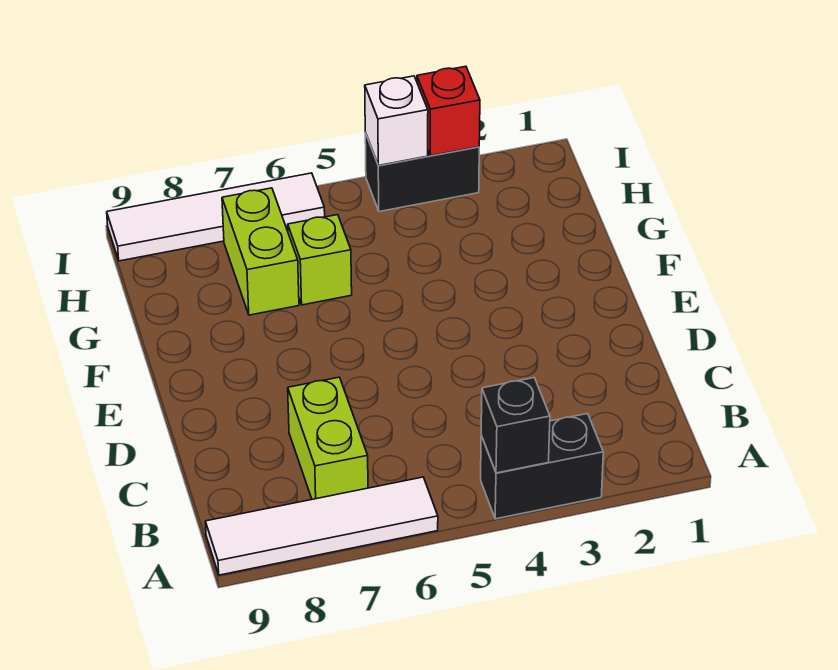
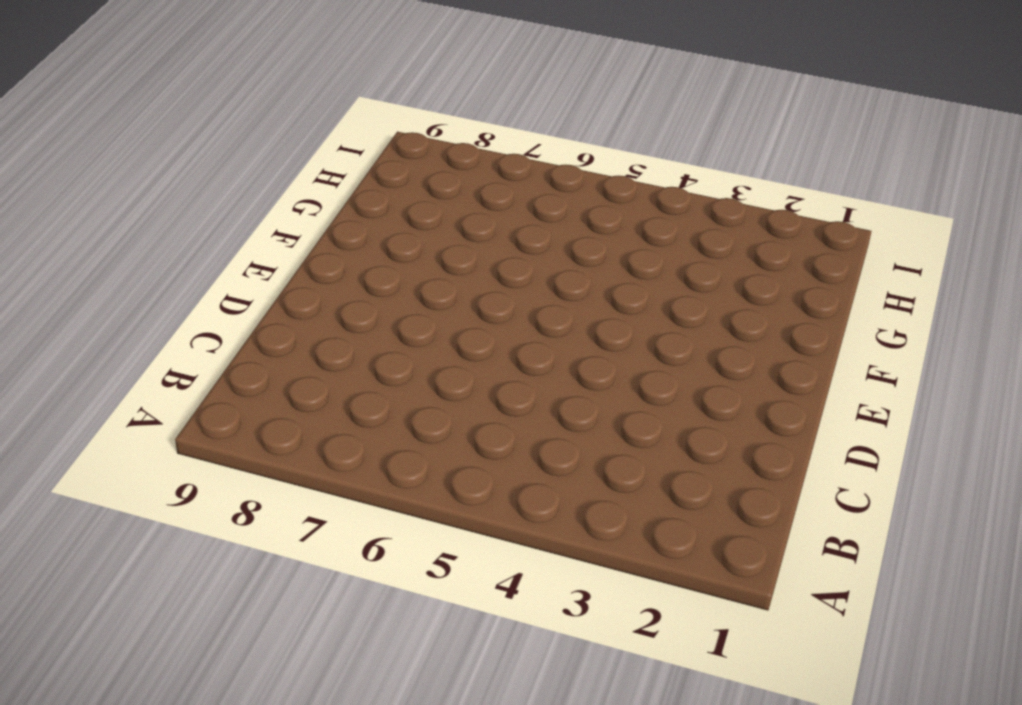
none -> black brick A3:A4 level 1
none -> white tile A6:A9 level 1

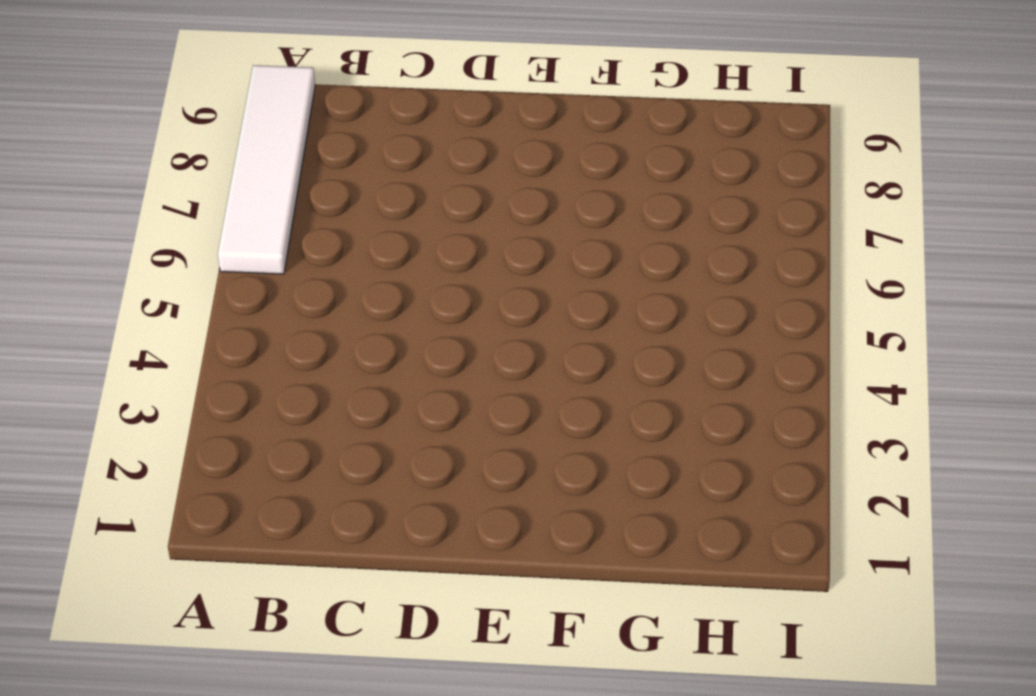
none -> black brick A3:A4 level 1
none -> lime brick B7:C7 level 1

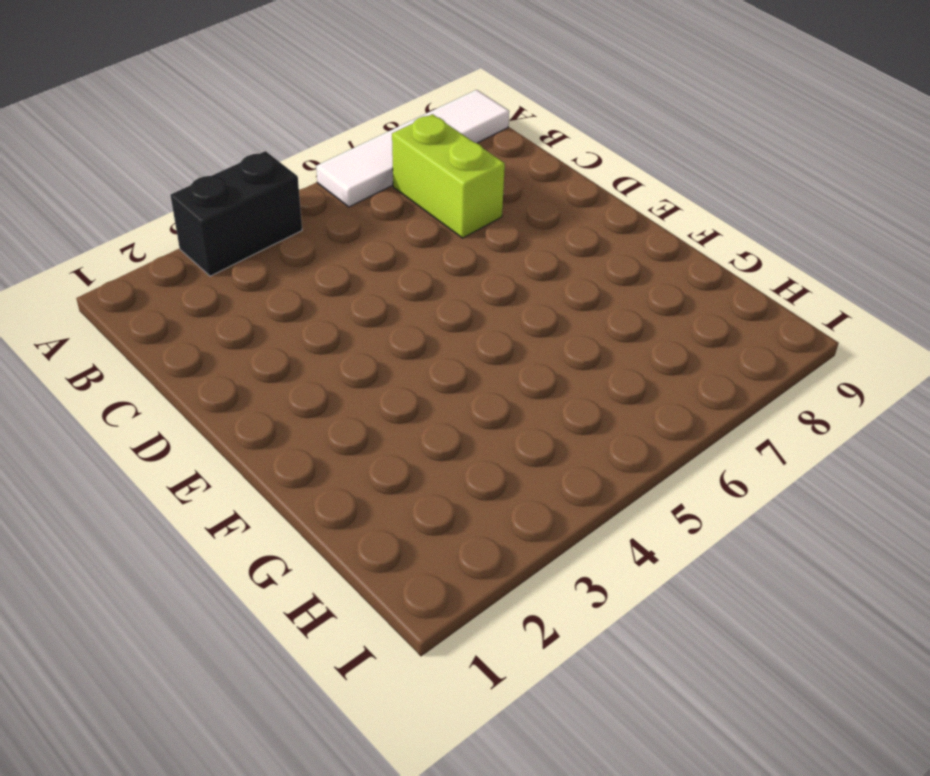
none -> lime brick G6 level 1
none -> lime brick G7:H7 level 1

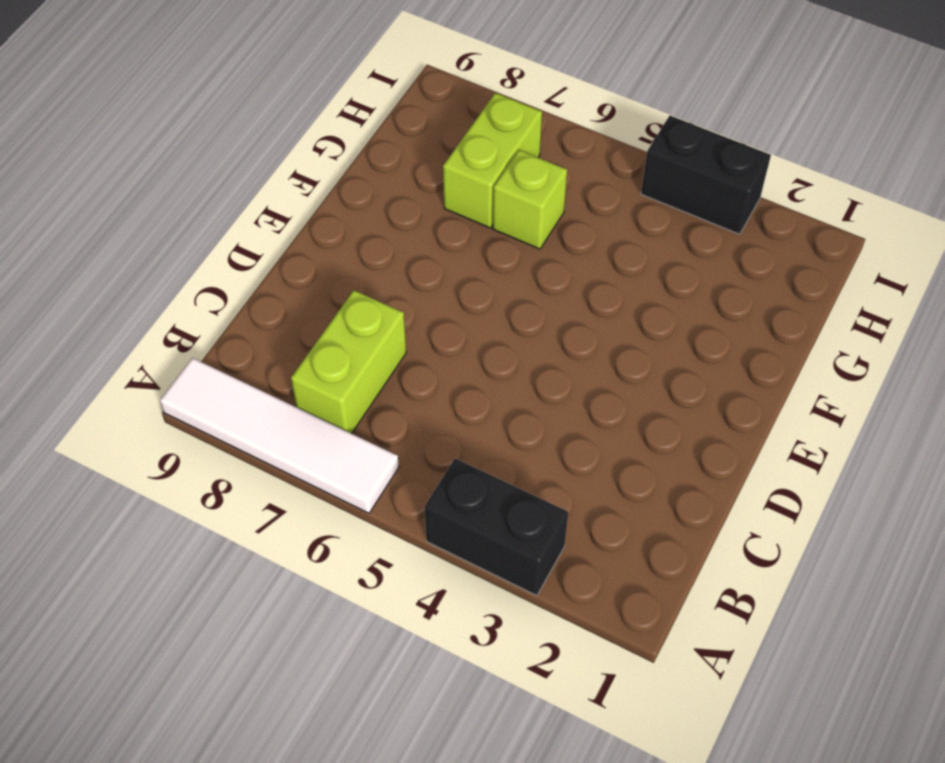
none -> white tile I6:I9 level 1
none -> black brick A4 level 2

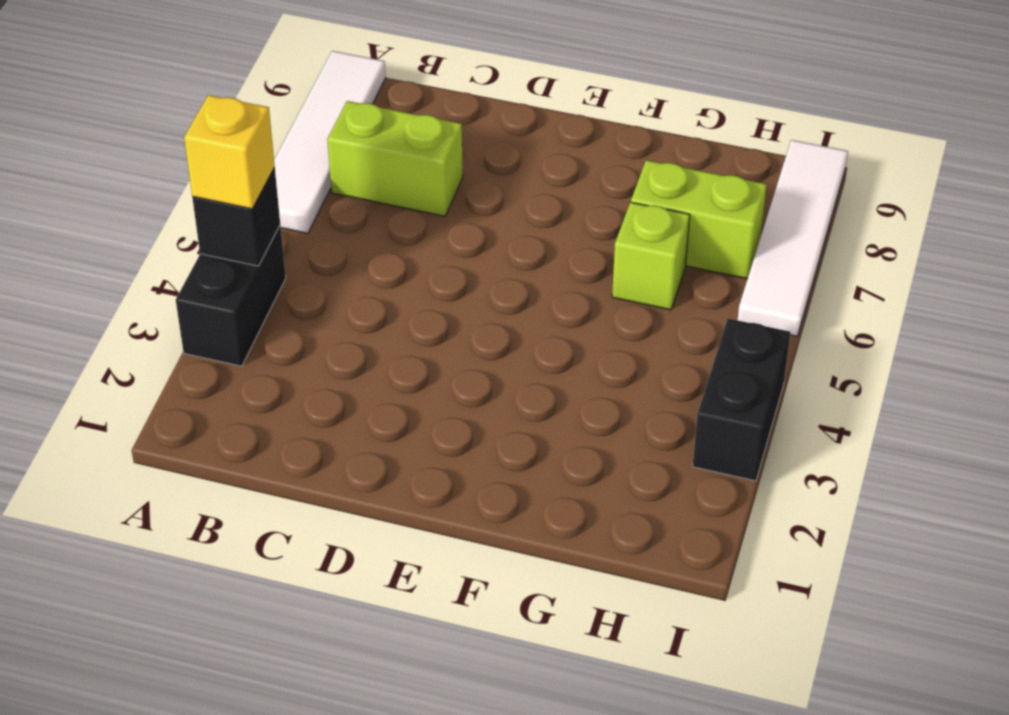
yellow brick A4 level 3 -> none
none -> red brick I3 level 2
none -> white brick I4 level 2

